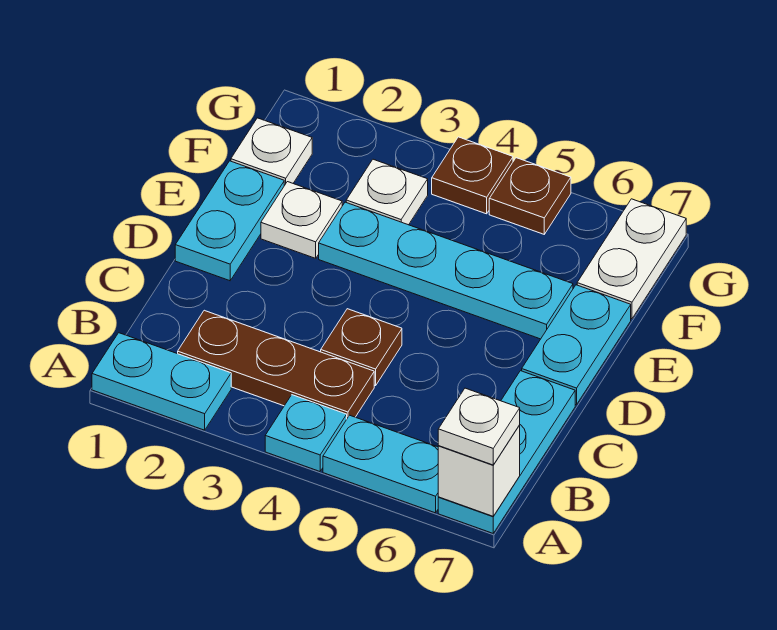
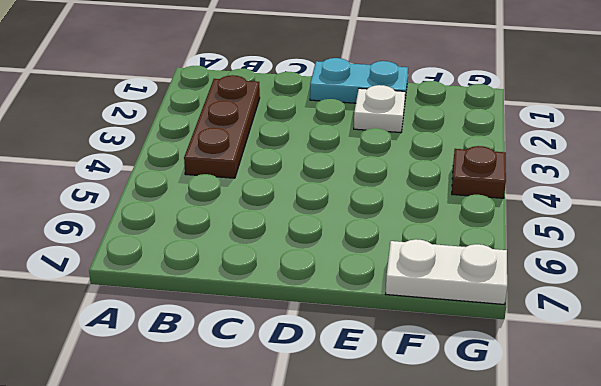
none -> cyan plate A1:A2 level 1
none -> cyan plate A4 level 1
none -> cyan plate A5:A6 level 1

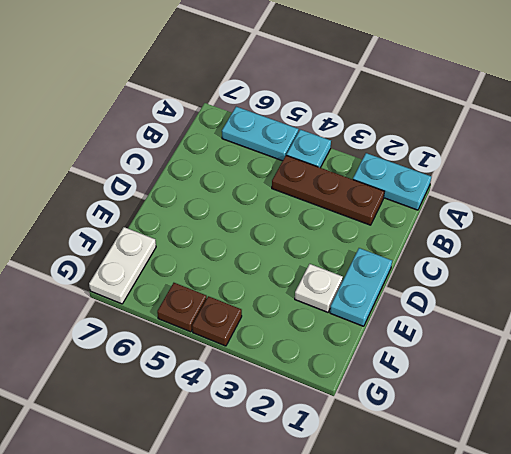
none -> cyan plate A7:C7 level 1
none -> brown plate C4 level 1
none -> cyan plate D7:E7 level 1

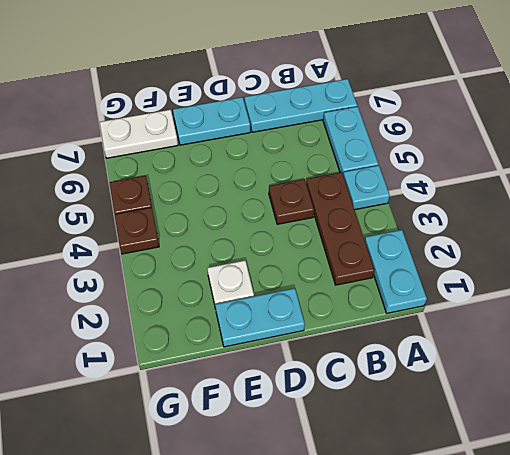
none -> cyan plate E3:E6 level 1
none -> white plate F1 level 1
none -> white plate F3 level 1

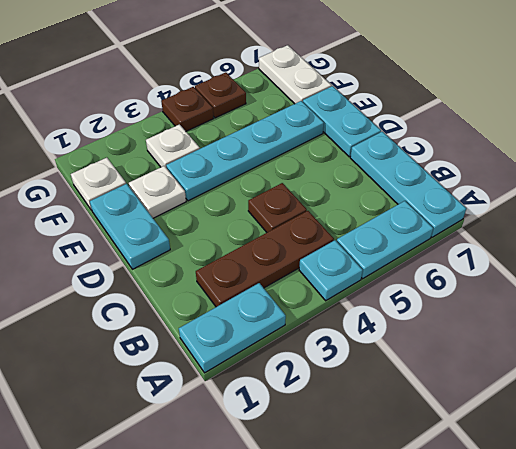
none -> white brick A7 level 2
none -> white plate A7 level 3

